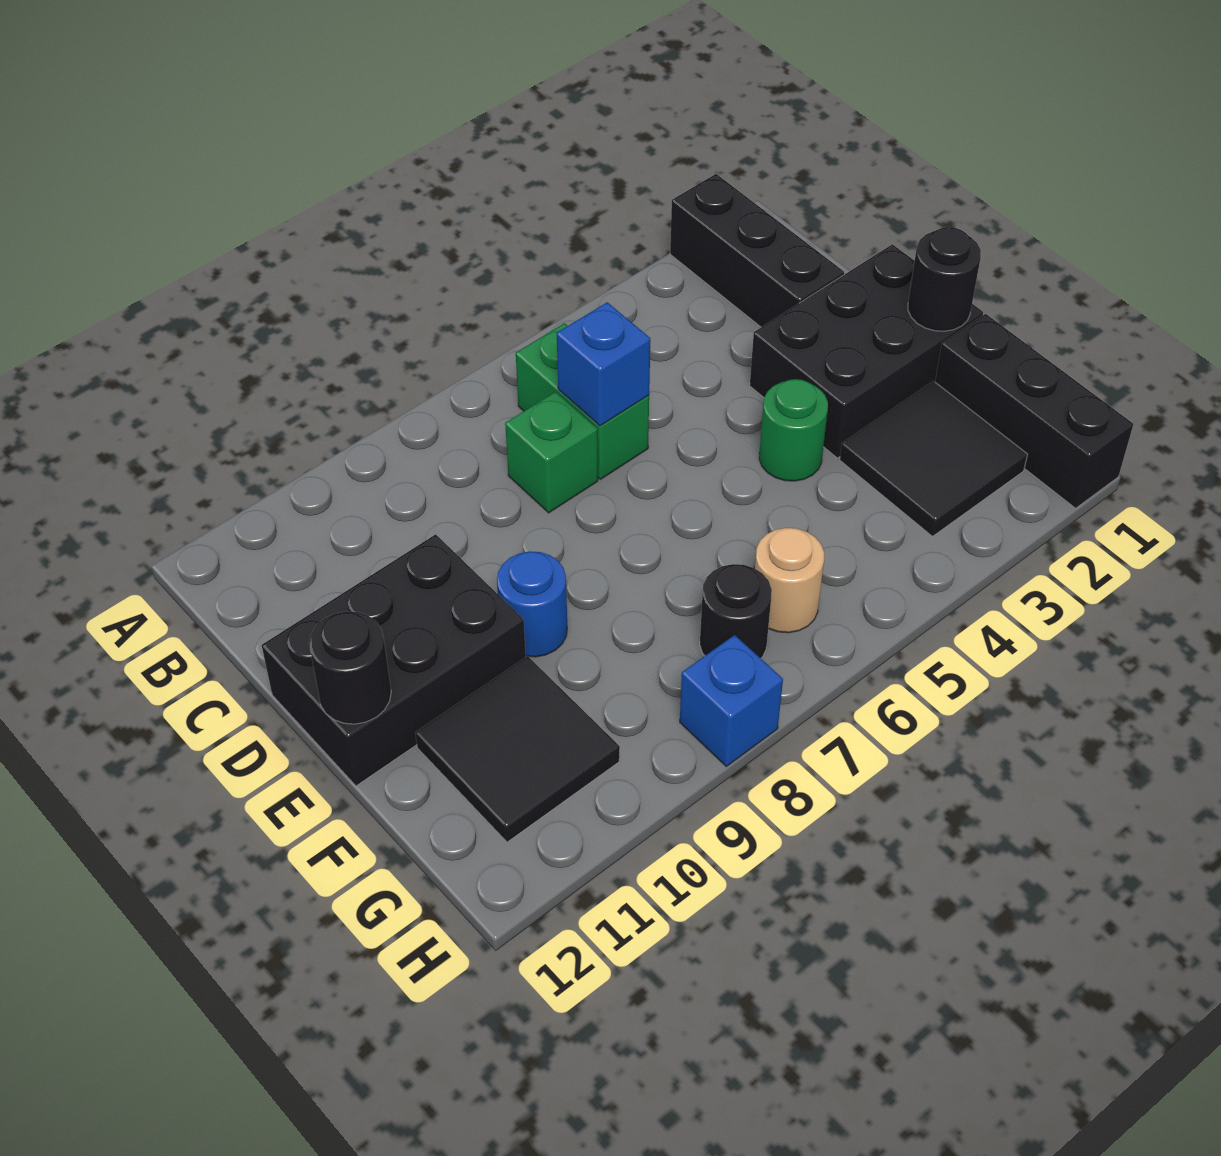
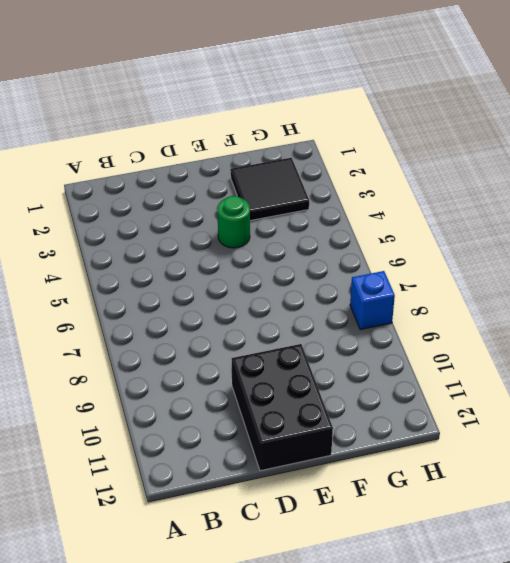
none -> black brick A2:C2 level 1
none -> green brick B6:C6 level 1
none -> green brick C7 level 1

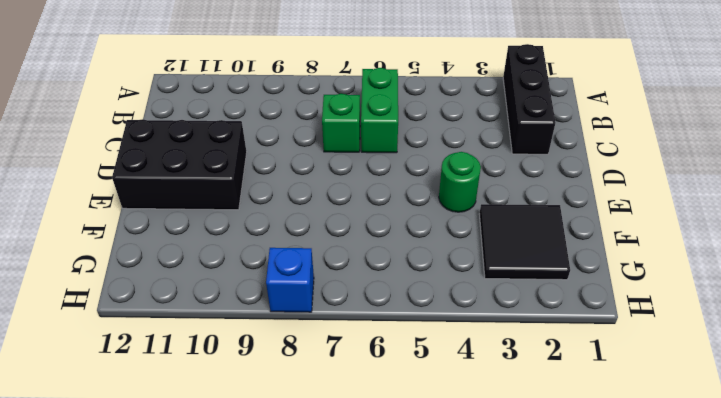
none -> black brick D1:E3 level 1
none -> blue round brick E9 level 1
none -> black brick F1:H1 level 1

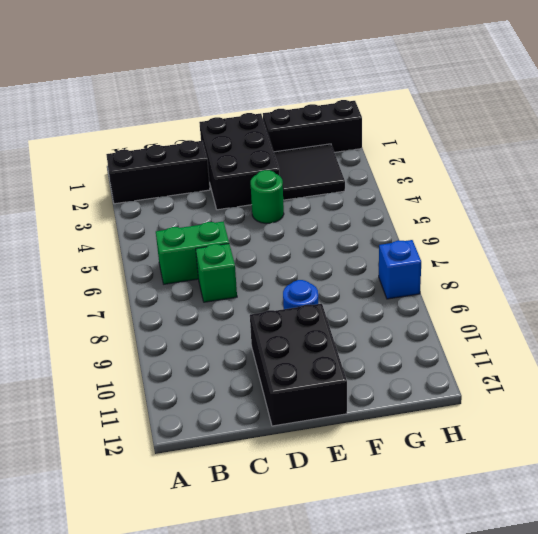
none -> black tile F10:G11 level 1
none -> tan round brick G6 level 1
none -> black round brick G7 level 1

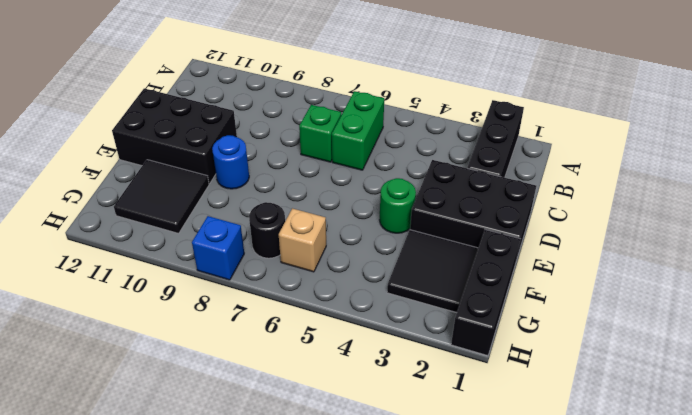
tan brick G6 level 1 -> tan round brick G6 level 1
none -> blue brick C6 level 2
none -> black round brick E1 level 2
none -> black round brick E12 level 2

